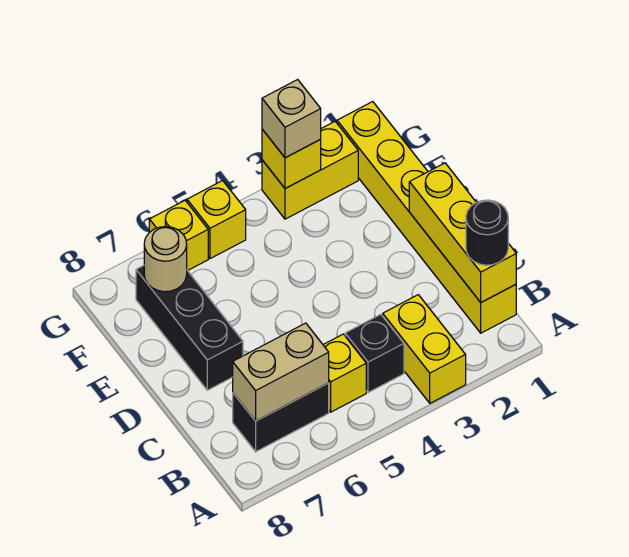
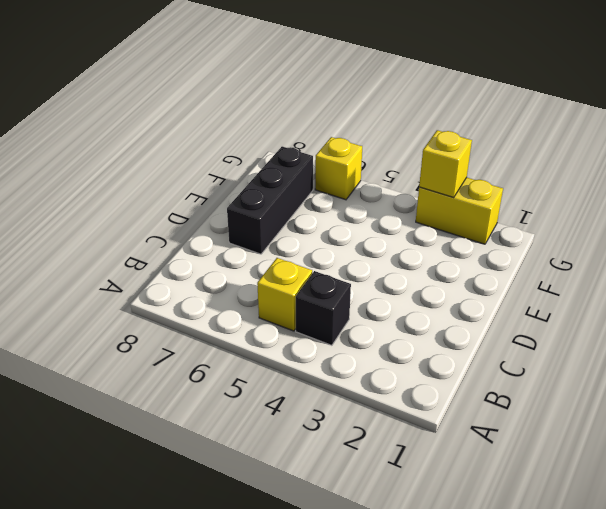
none -> yellow brick A3:B3 level 1
none -> yellow brick B1:G1 level 1
none -> black brick B6:B7 level 1

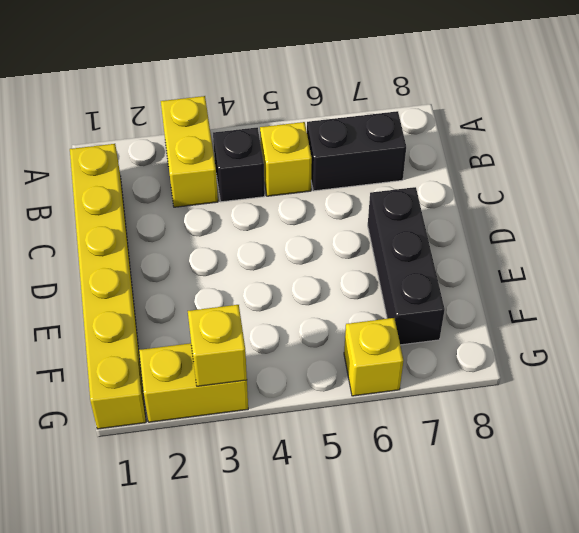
none -> yellow brick G5 level 1
none -> yellow brick B1:D1 level 2
none -> tan brick B6:B7 level 2

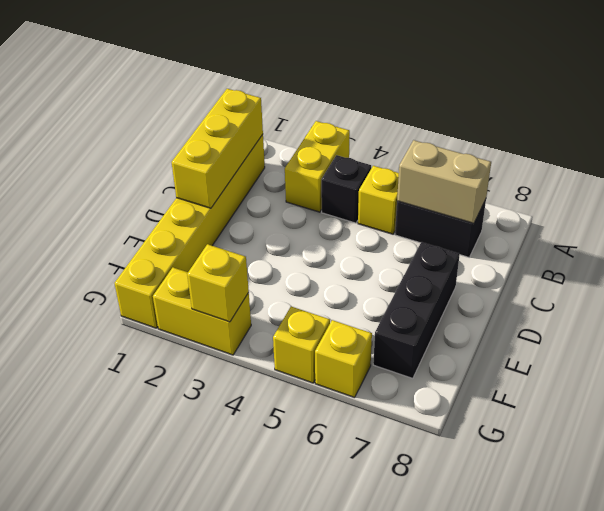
none -> tan round brick F7 level 2
none -> black round brick B1 level 3
none -> tan brick G3 level 3

